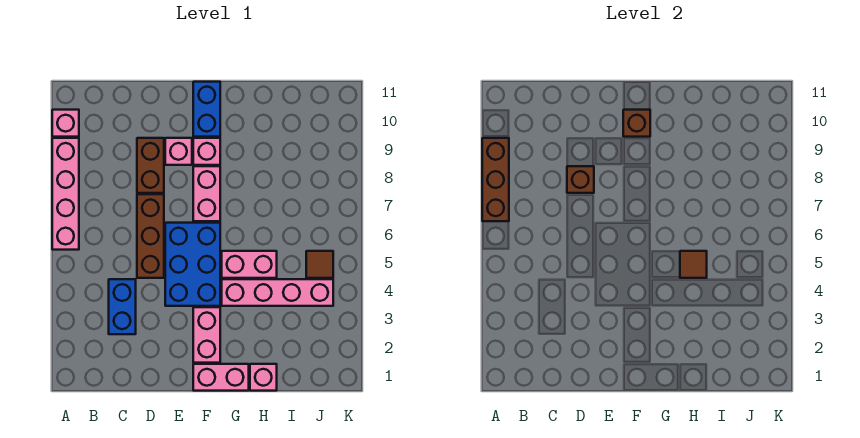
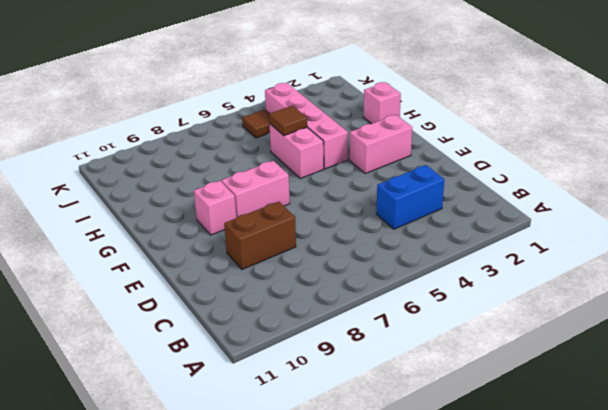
none -> pink brick A6:A9 level 1
none -> pink brick A10 level 1
none -> brown brick D5:D7 level 1

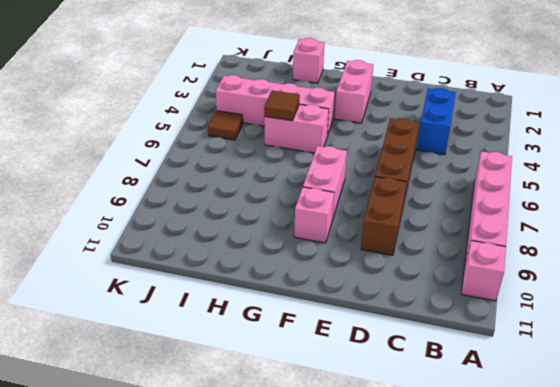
none -> blue brick E4:F6 level 1
none -> pink brick E9 level 1
none -> pink brick F1:G1 level 1

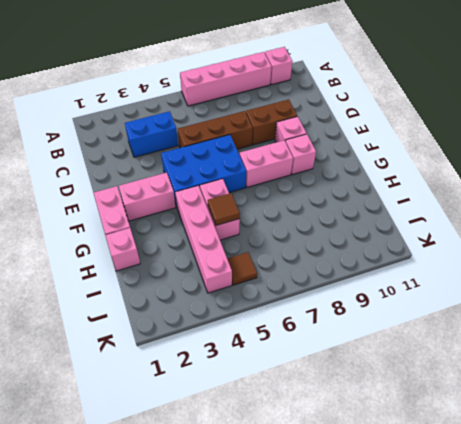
none -> blue brick F10:F11 level 1
none -> brown brick A7:A9 level 2
none -> brown brick D8 level 2

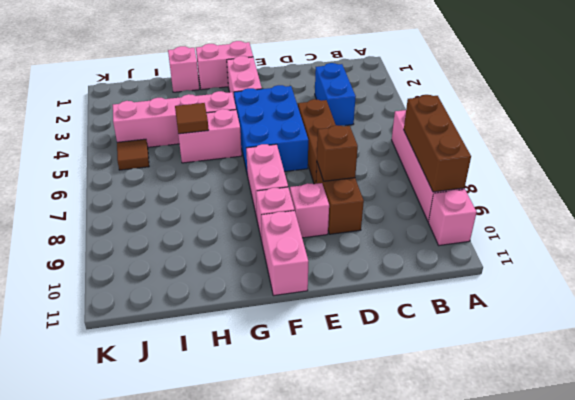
pink brick F10:F11 level 1 -> blue brick F10:F11 level 1
none -> brown brick F10 level 2

